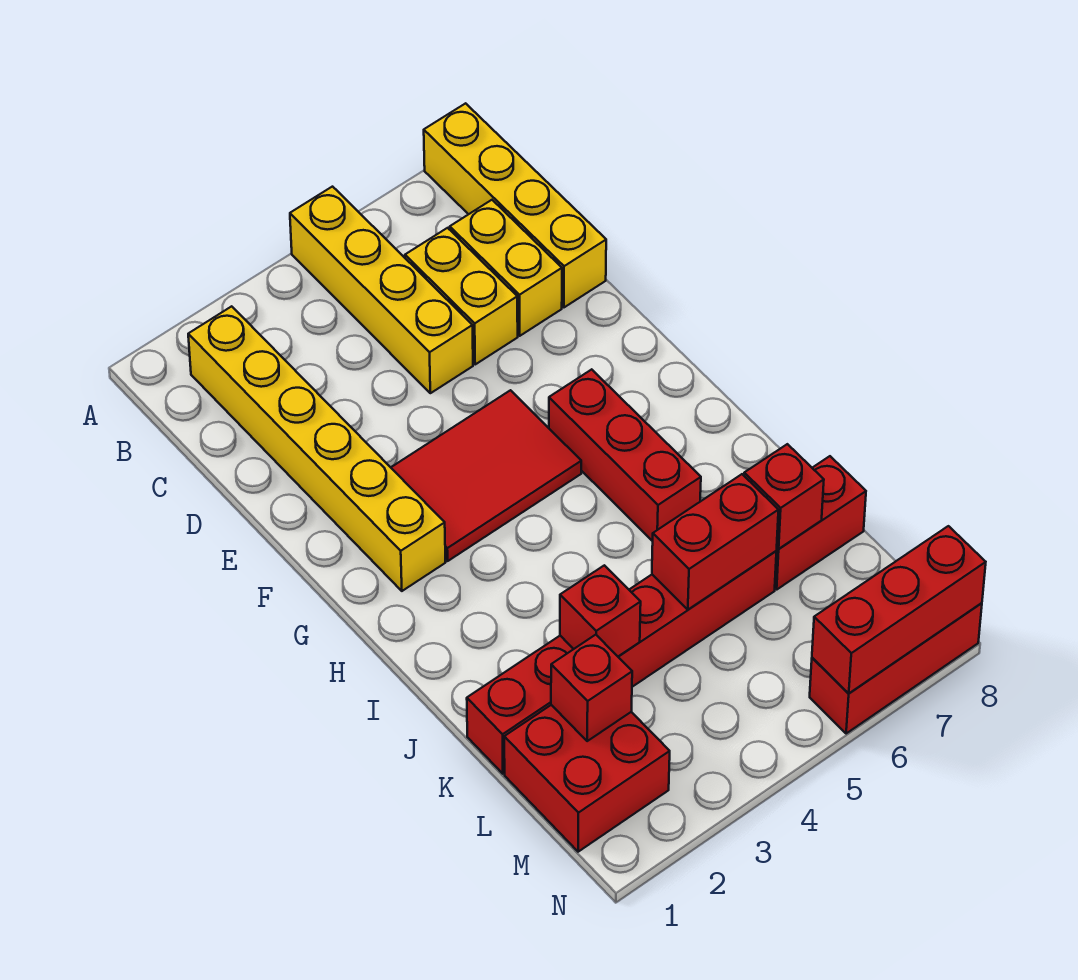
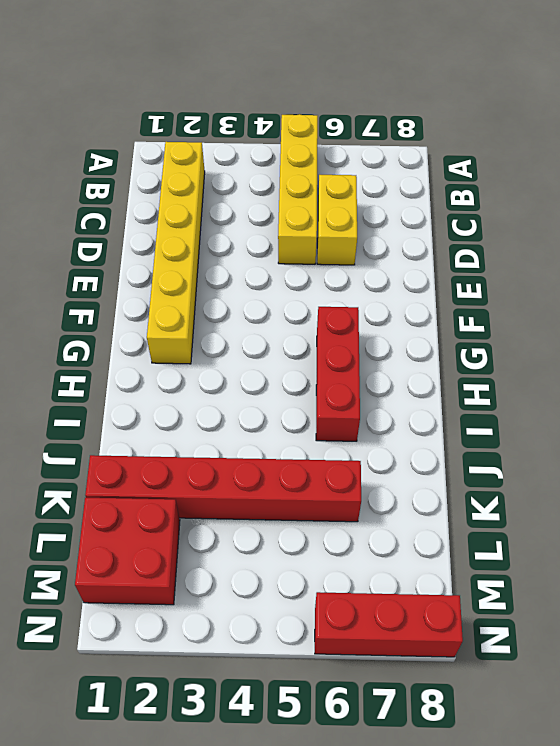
none -> yellow brick A8:D8 level 1
none -> yellow brick C7:D7 level 1
none -> red tile F3:G5 level 1

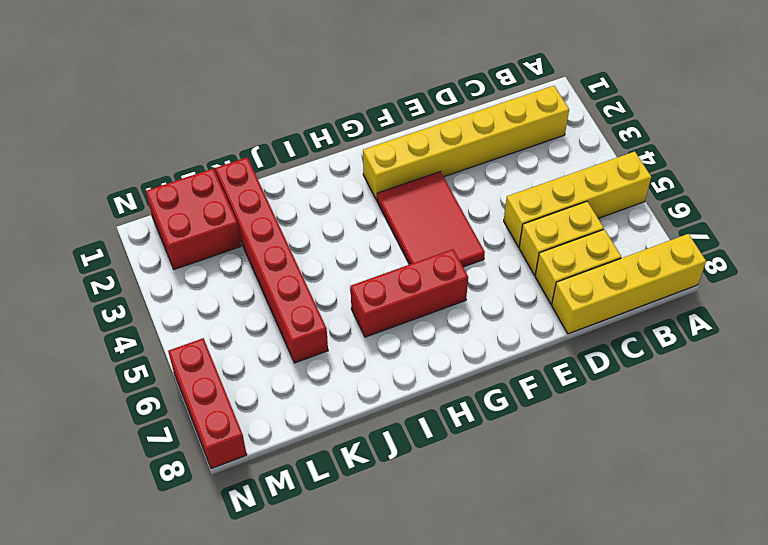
none -> red brick K7:K8 level 1
none -> red brick K3 level 2
none -> red brick K5:K6 level 2

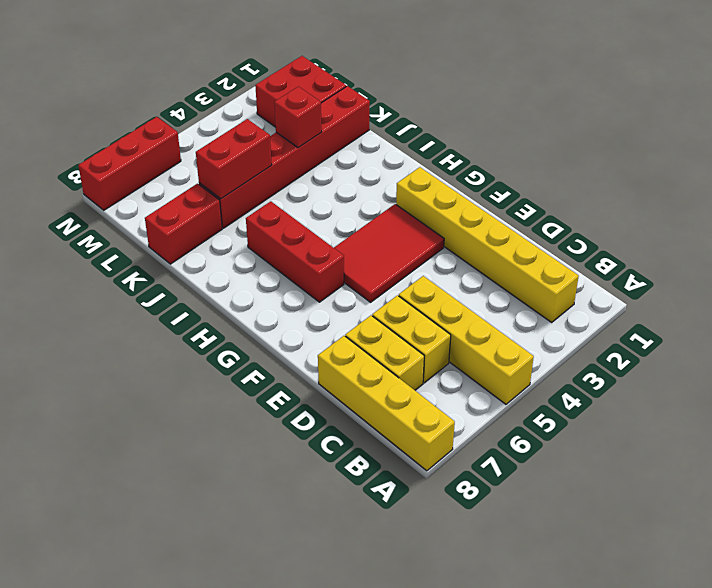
none -> red brick K7 level 2
none -> red brick L2 level 2
none -> red brick N6:N8 level 2

